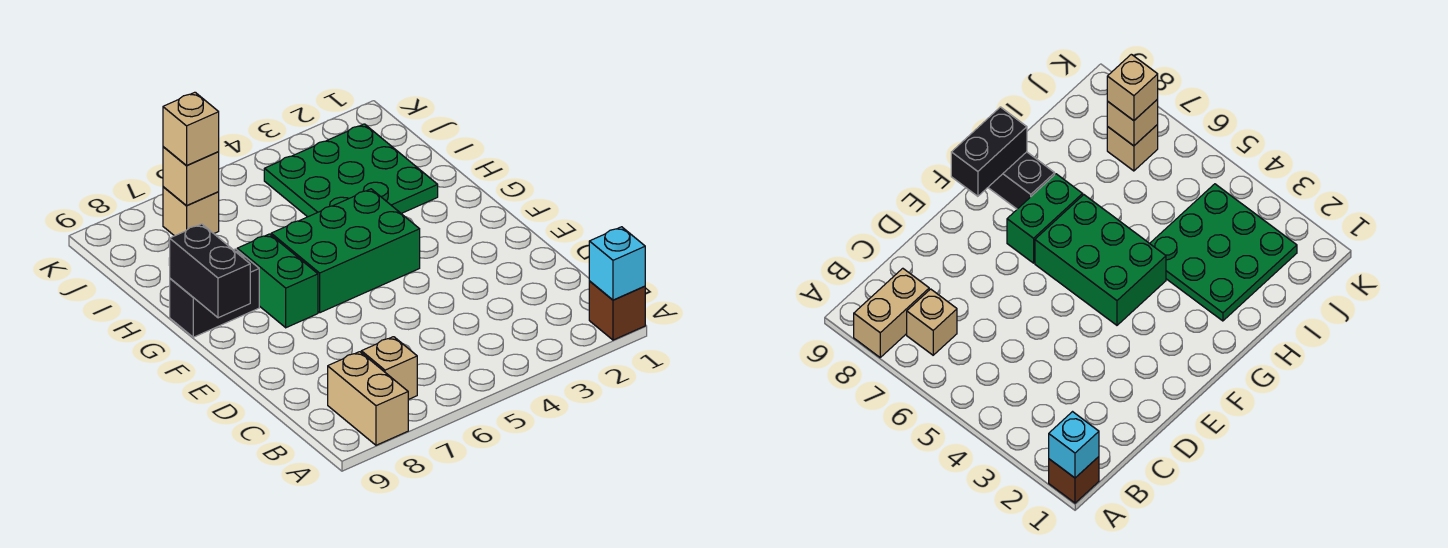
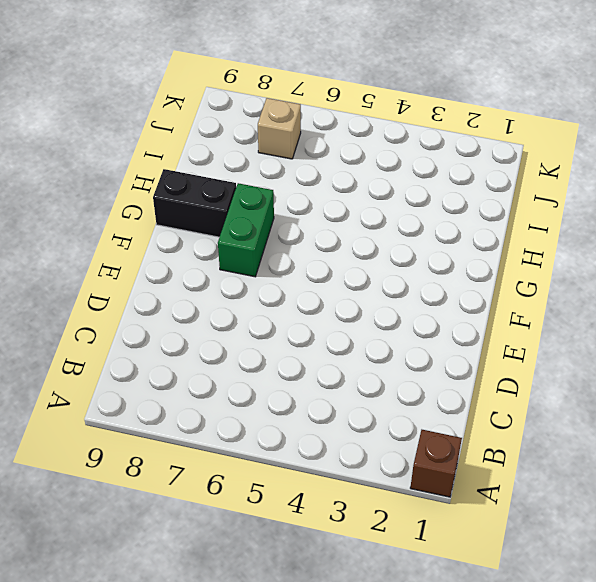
none -> tan brick A8:B8 level 1
none -> tan brick B7 level 1
none -> green brick F4:G6 level 1

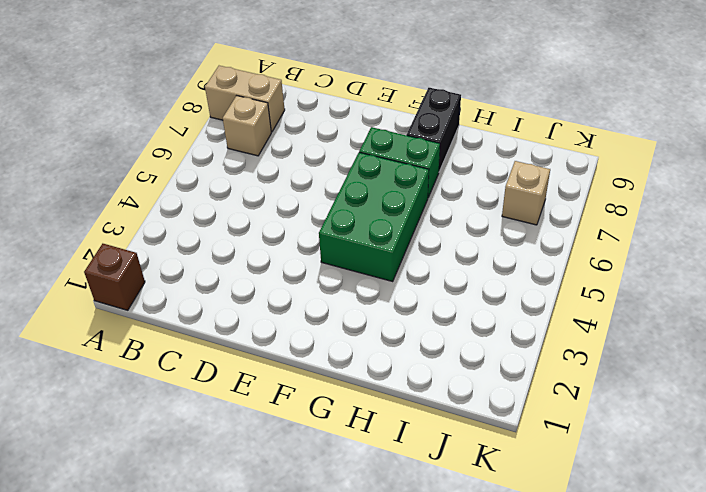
none -> green plate H2:J4 level 1
none -> cyan brick A1 level 2
none -> black brick F9:G9 level 2

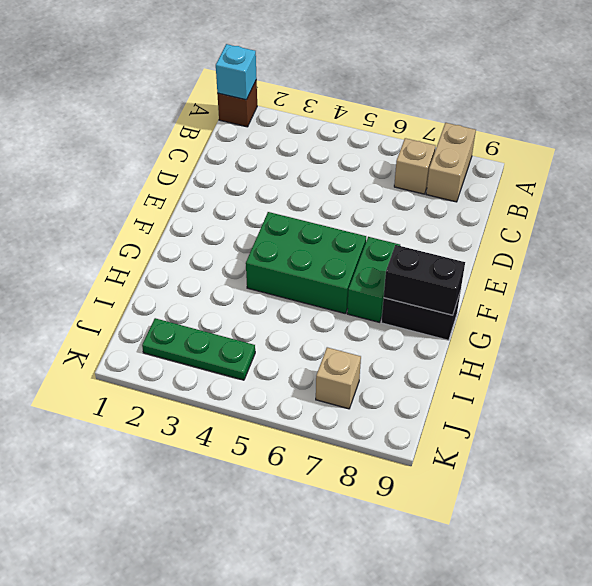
black brick G8:G9 level 2 -> black brick F9:G9 level 2
green plate J2:J4 level 1 -> green plate H2:J4 level 1
none -> tan brick J7 level 2
none -> tan brick J7 level 3

